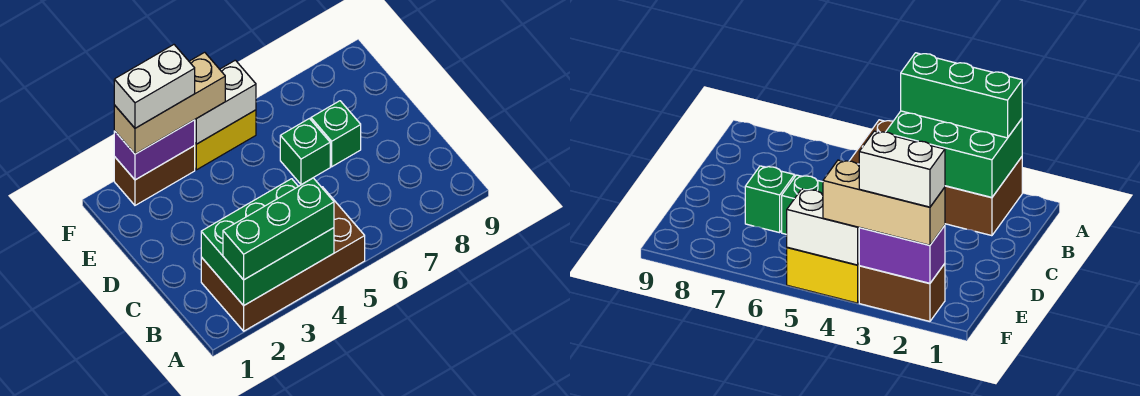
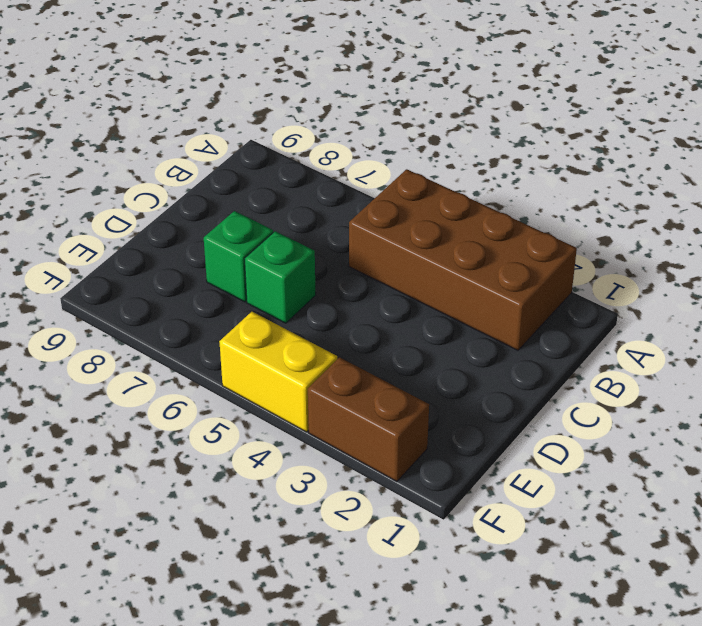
none -> green brick A2:B4 level 2
none -> purple brick F2:F3 level 2

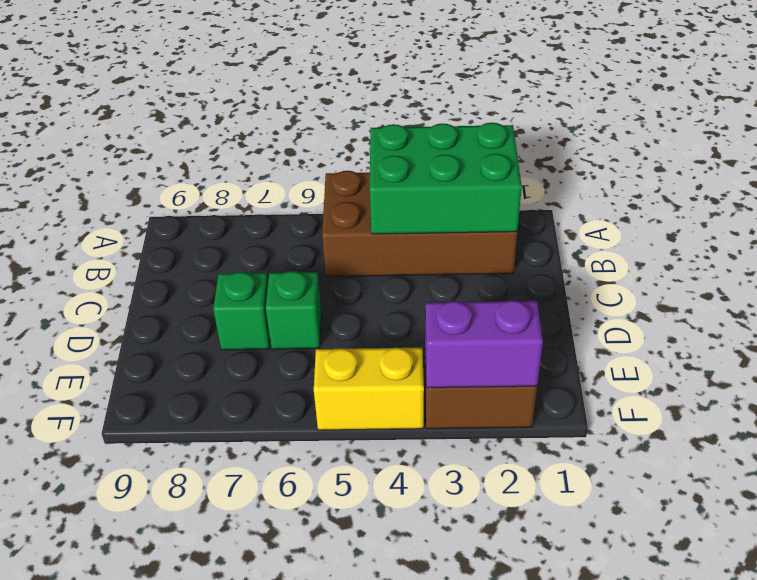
none -> white brick F4:F5 level 2
none -> green brick A2:A4 level 3

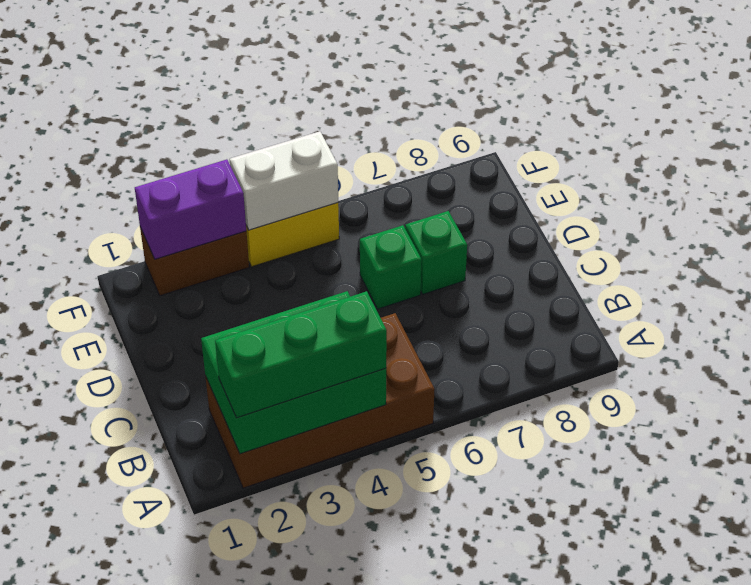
none -> tan brick F2:F4 level 3
none -> white brick F2:F3 level 4

